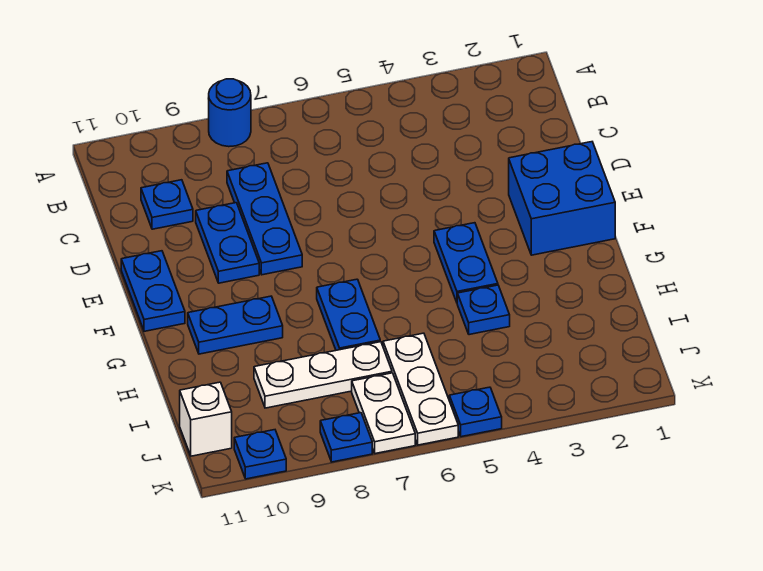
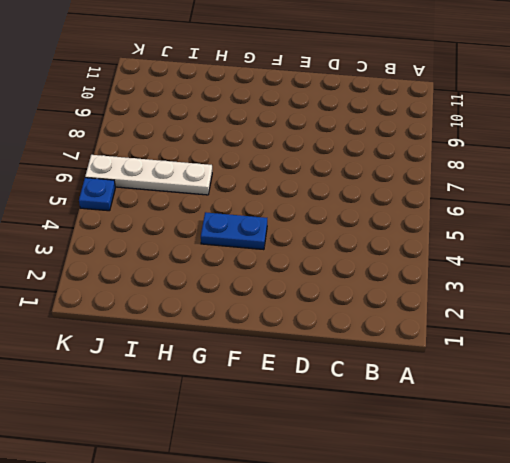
white plate H6:K6 level 1 -> white plate I6:K6 level 1
none -> blue round brick A8 level 1
none -> blue plate C8:E8 level 1
none -> blue plate C10 level 1

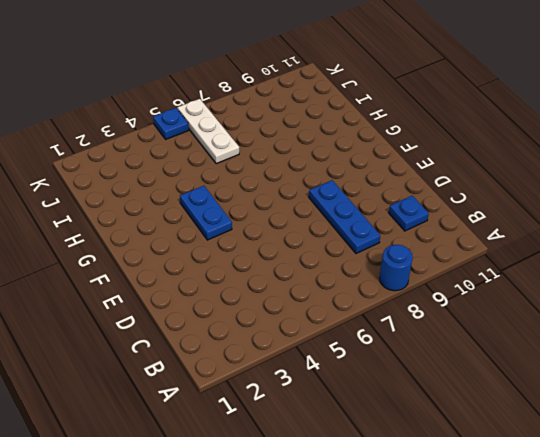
none -> blue plate D9:E9 level 1
none -> blue brick E1:F2 level 1
none -> blue plate E11:F11 level 1

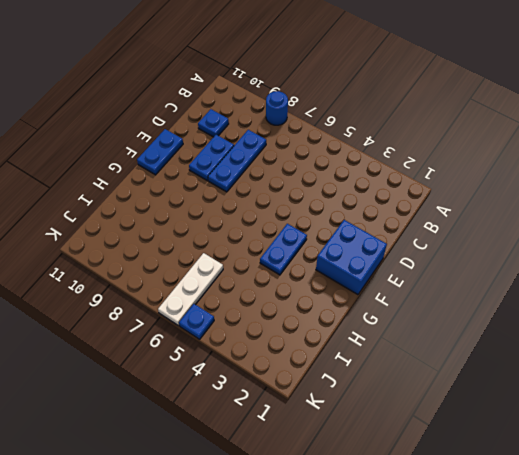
none -> blue plate G7:H7 level 1
none -> blue plate G9:G10 level 1
none -> blue plate H4 level 1

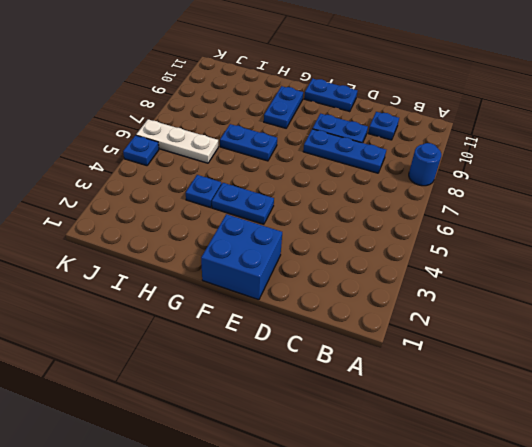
none -> white plate I7:I9 level 1
none -> white plate J7:K7 level 1
none -> white brick J11 level 1

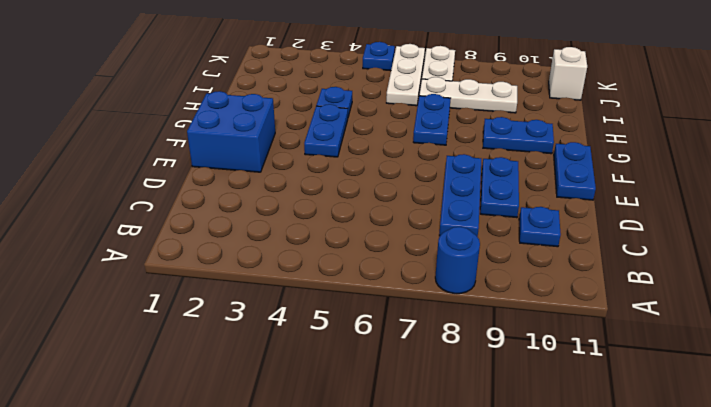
none -> blue plate K8 level 1
none -> blue plate K10 level 1

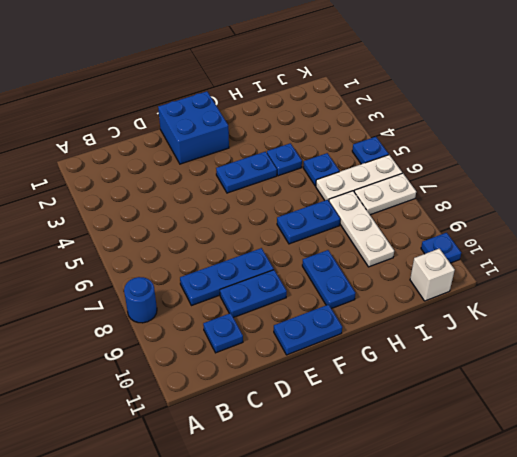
blue plate I5 level 1 -> blue plate K8 level 1

